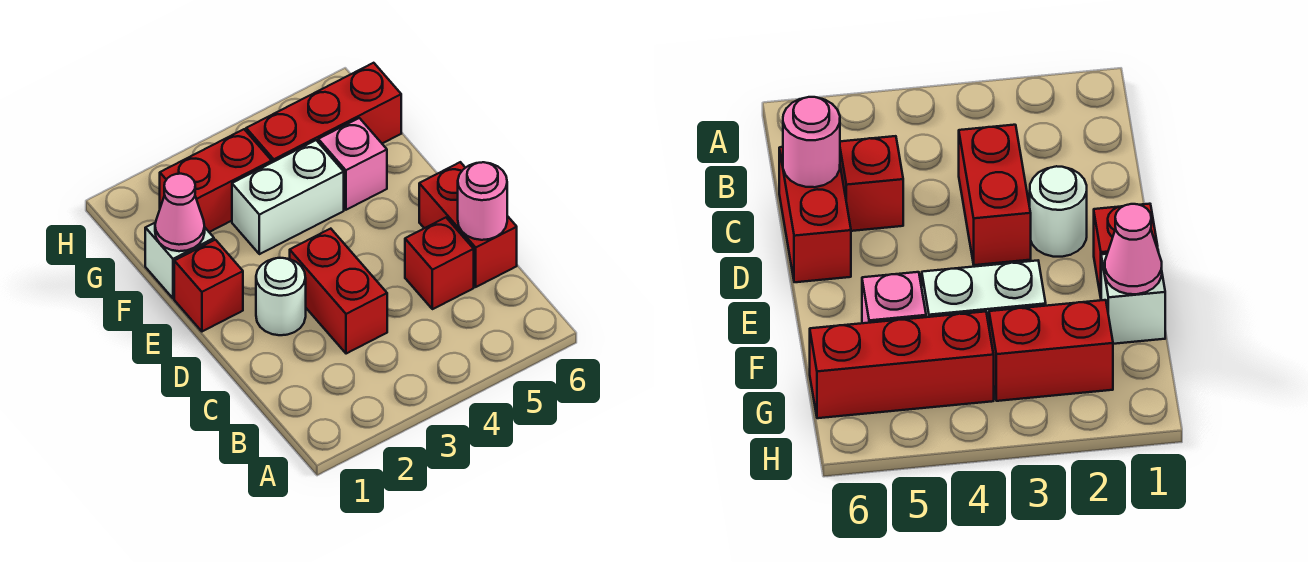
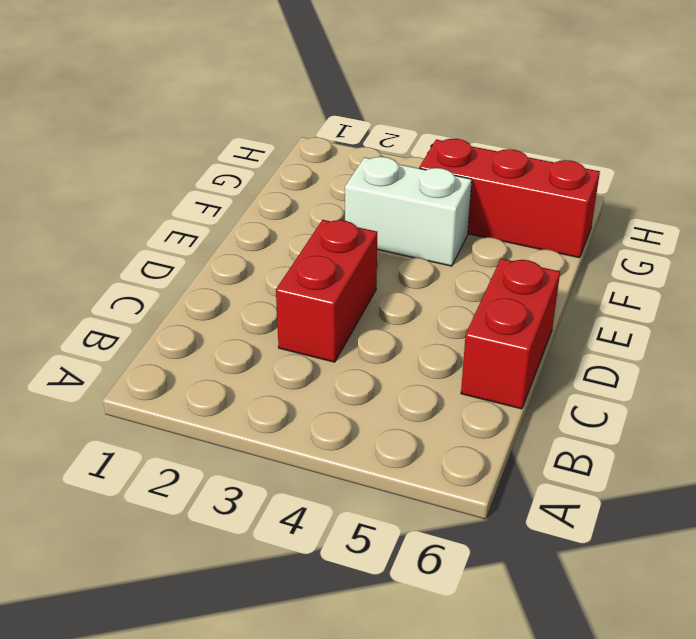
none -> red brick C5 level 1
none -> white round brick D2 level 1
none -> red brick E1 level 1

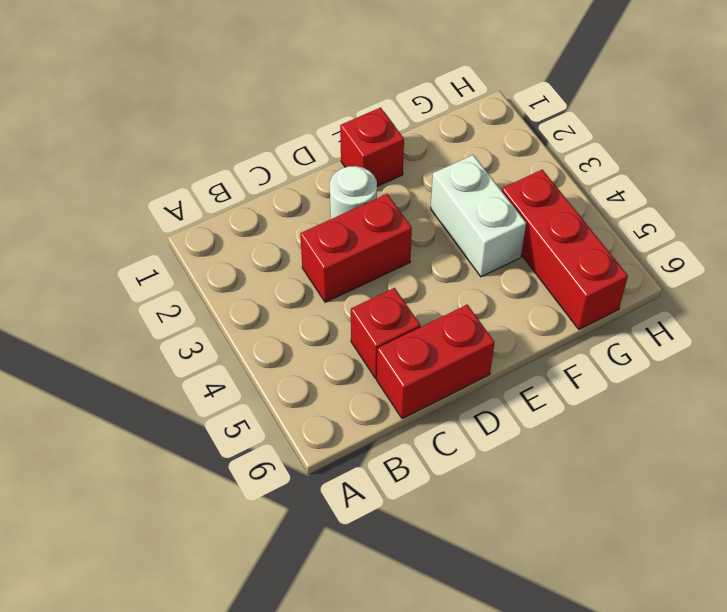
none -> white brick F1 level 1
none -> pink brick F5 level 1
none -> red brick G2:G3 level 1

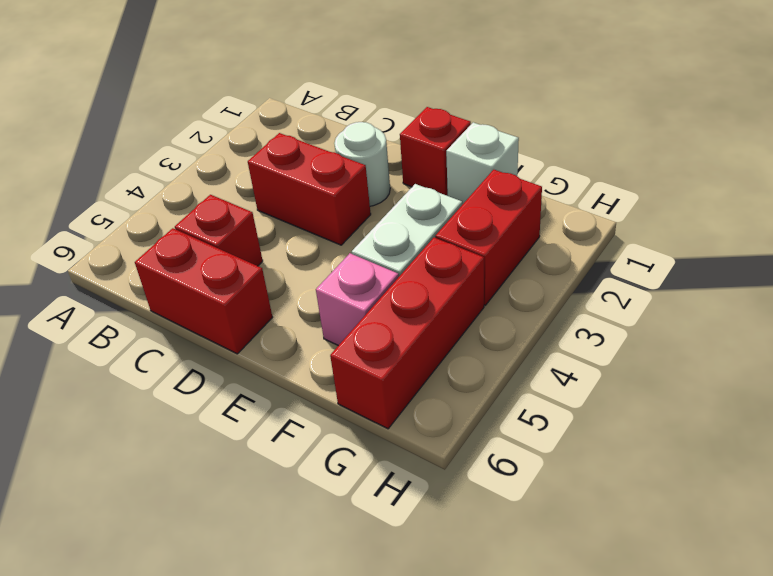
none -> pink round brick C6 level 2
none -> pink cone F1 level 2

